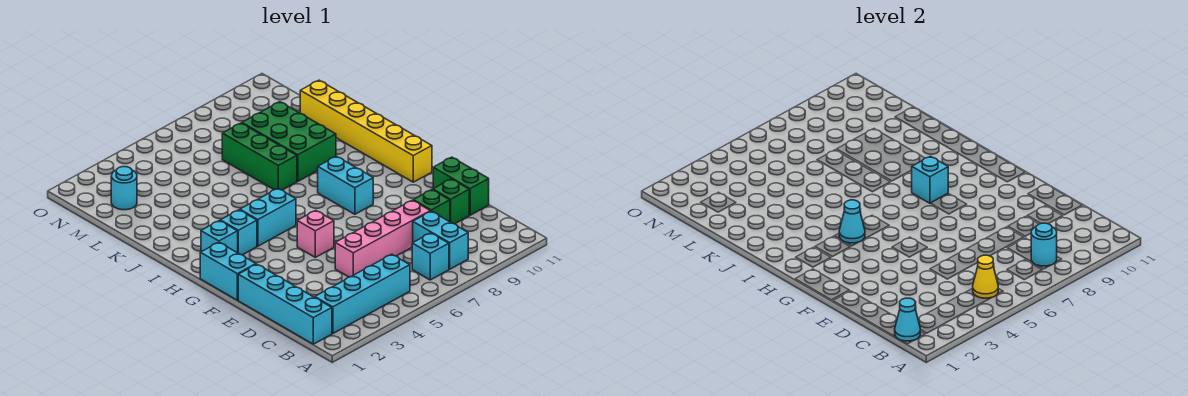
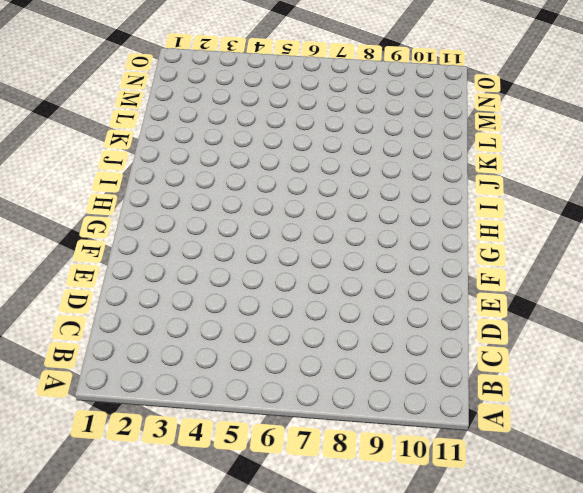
none -> cyan brick B1:E1 level 1
none -> cyan brick B2:B5 level 1
none -> cyan brick B7 level 1

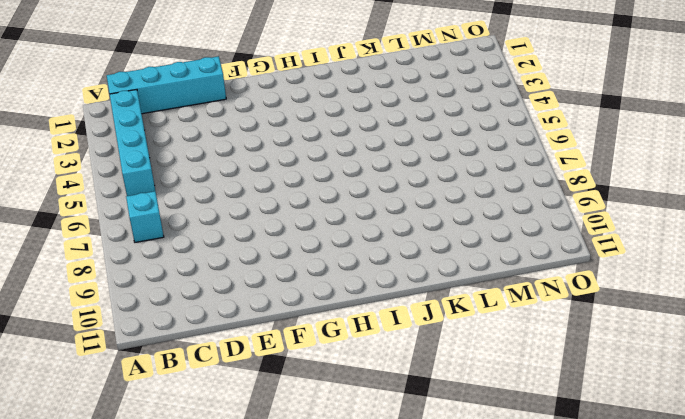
none -> cyan brick B8:C8 level 1
none -> pink brick D5:D8 level 1
none -> green brick D9 level 1

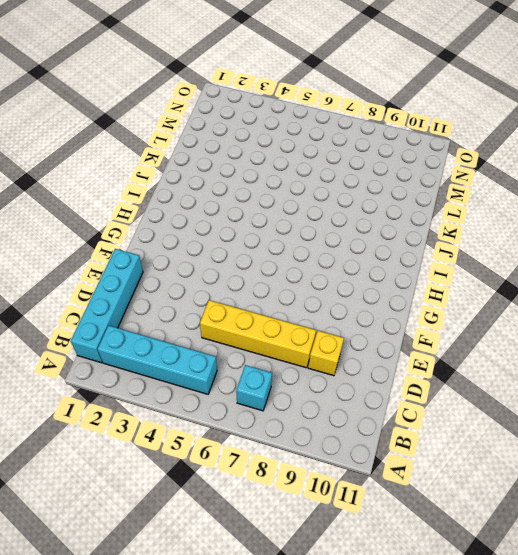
yellow brick D5:D8 level 1 -> pink brick D5:D8 level 1
yellow brick D9 level 1 -> green brick D9 level 1
none -> cyan brick B8:C8 level 1
none -> green brick D10 level 1
none -> green brick D11:E11 level 1

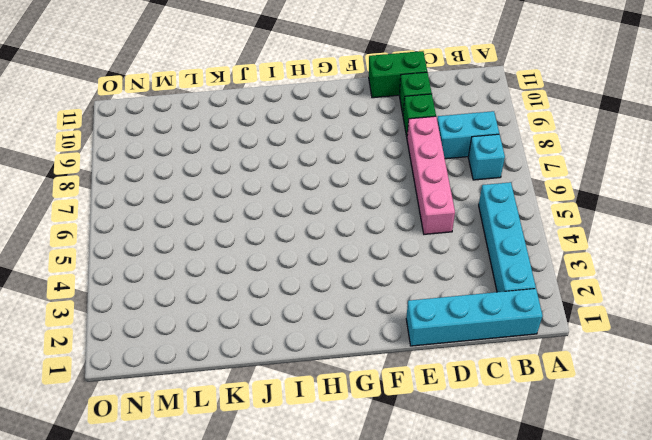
none -> cyan brick F1:G1 level 1
none -> pink brick F5 level 1
none -> cyan brick G8:H8 level 1

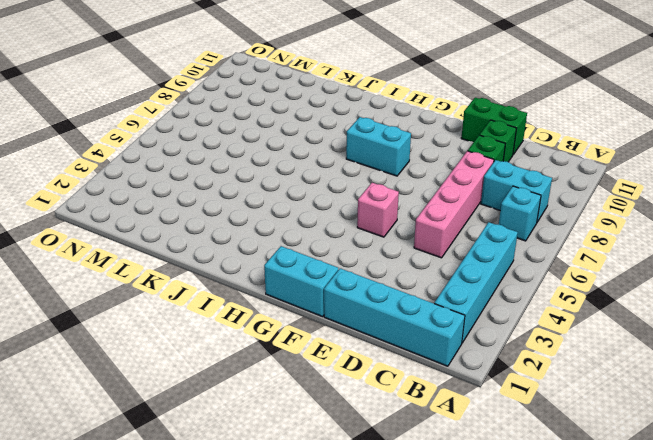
none -> yellow brick G11:L11 level 1
none -> cyan brick H2 level 1
none -> cyan brick H3 level 1

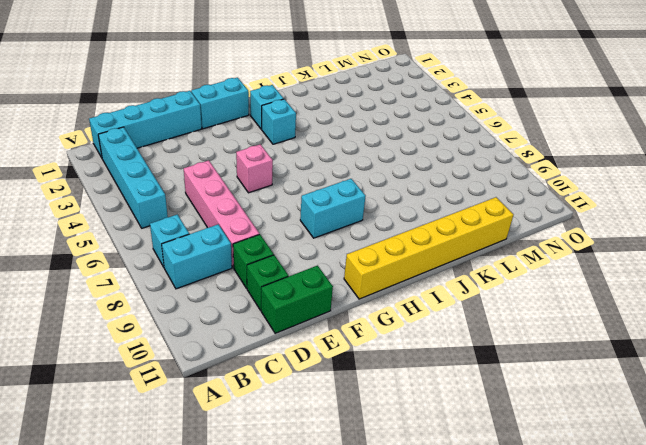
none -> cyan brick H4:H5 level 1
none -> green brick J7:L7 level 1
none -> green brick J8:L9 level 1

